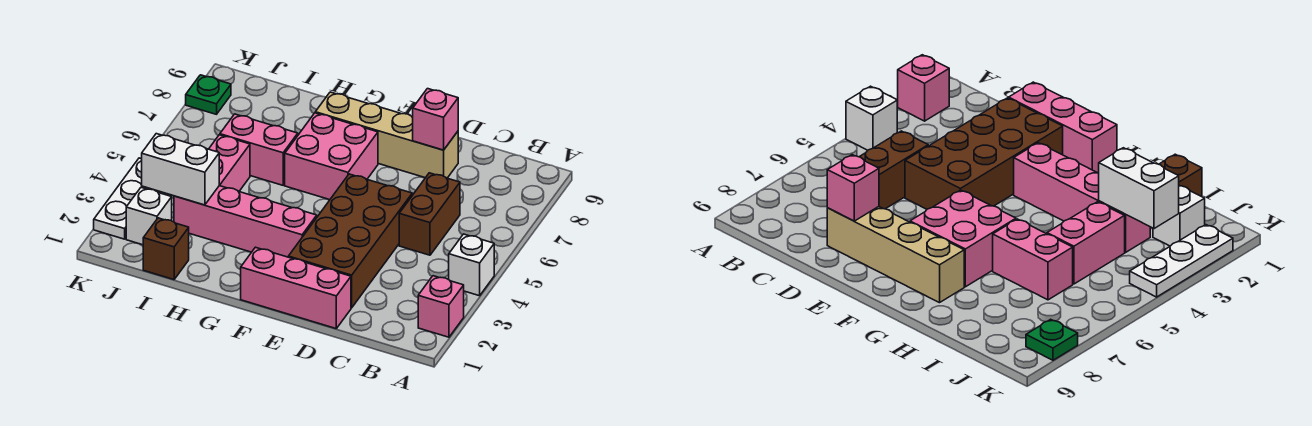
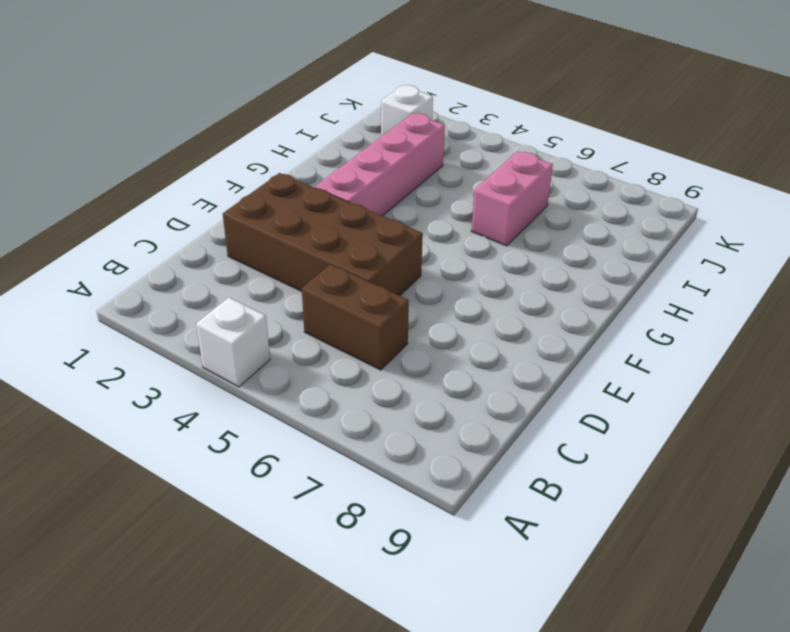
none -> pink brick A2 level 1
none -> pink brick D1:F1 level 1
none -> tan brick D8:G8 level 1

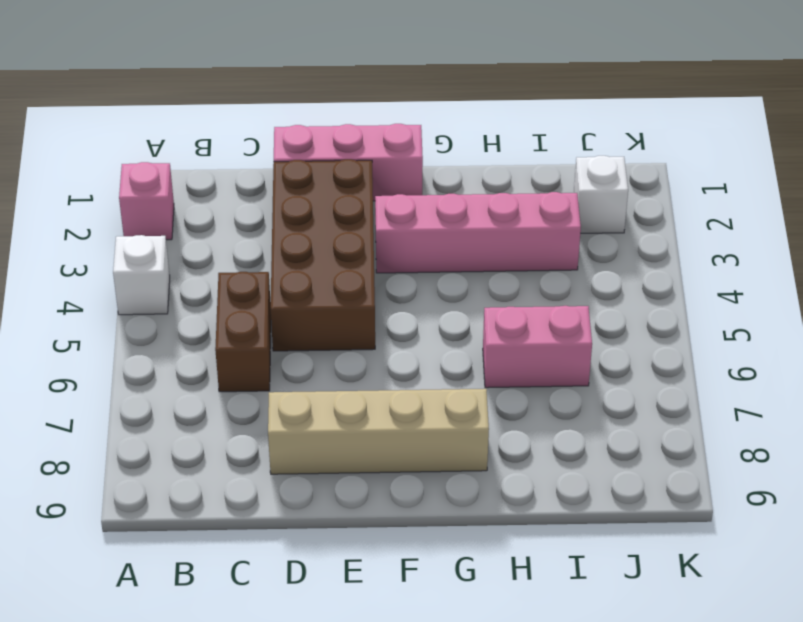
none -> pink brick F6:G7 level 1
none -> brown brick I1 level 1
none -> pink brick I4:I5 level 1

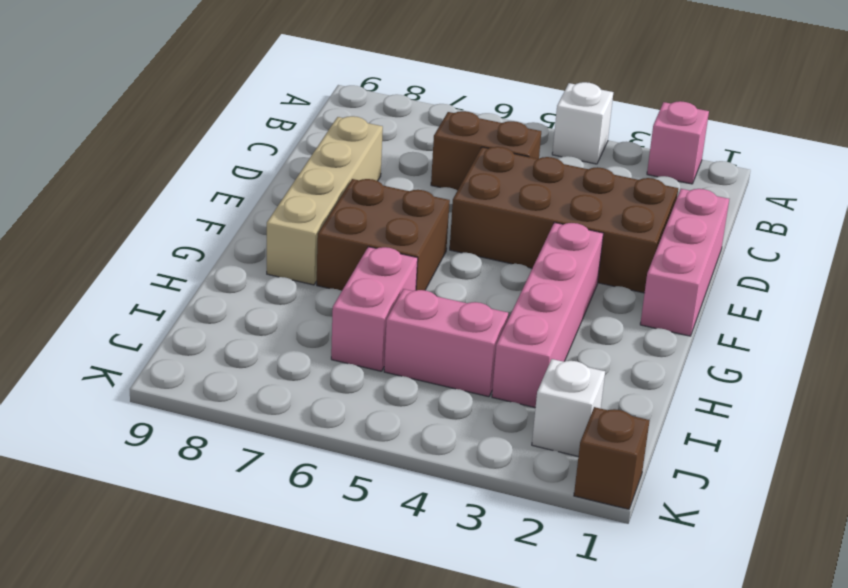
brown brick F6:G7 level 1 -> pink brick F6:G7 level 1
brown brick K1 level 1 -> brown brick I1 level 1
none -> white plate K2:K4 level 1
none -> green plate K8 level 1
none -> pink brick D8 level 2

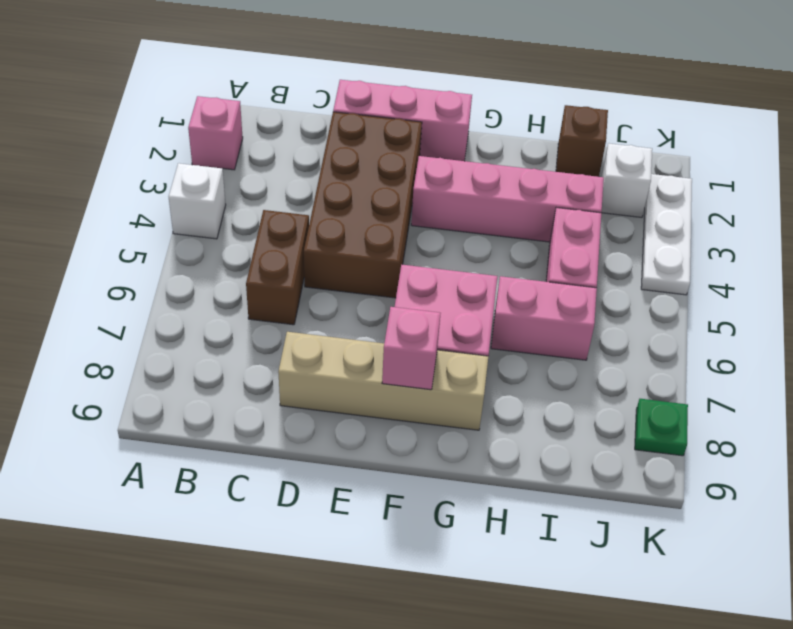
pink brick F8 level 2 -> pink brick D8 level 2
none -> white brick I3:J3 level 2

